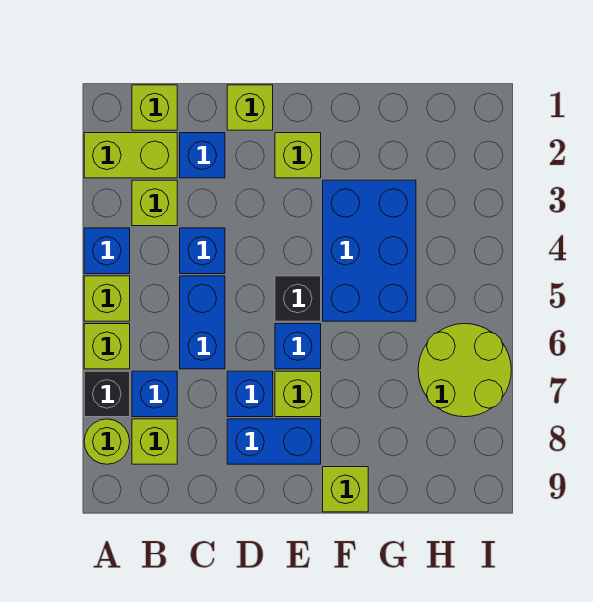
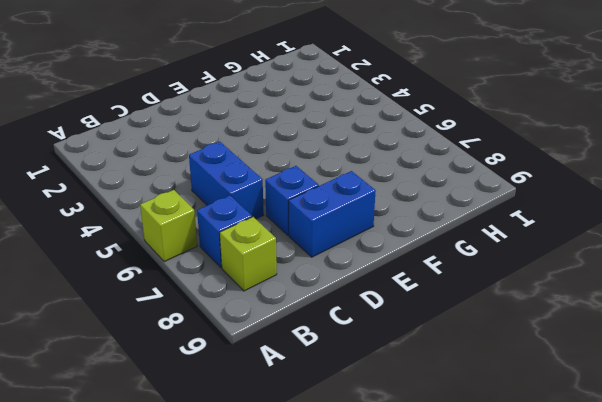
none -> lime brick A2:B2 level 1
none -> blue brick A4 level 1
none -> lime brick A5 level 1

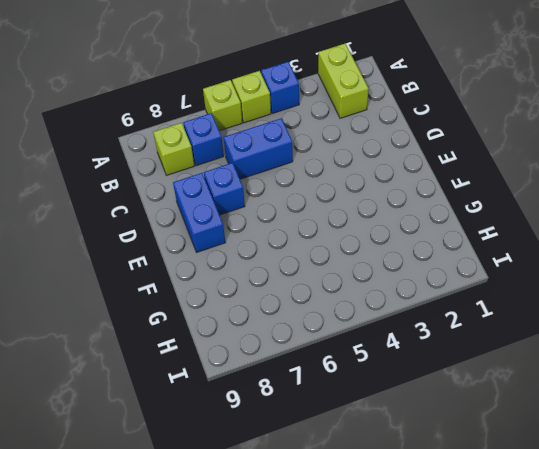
none -> black brick A7 level 1
none -> lime round brick A8 level 1
none -> lime brick B1 level 1

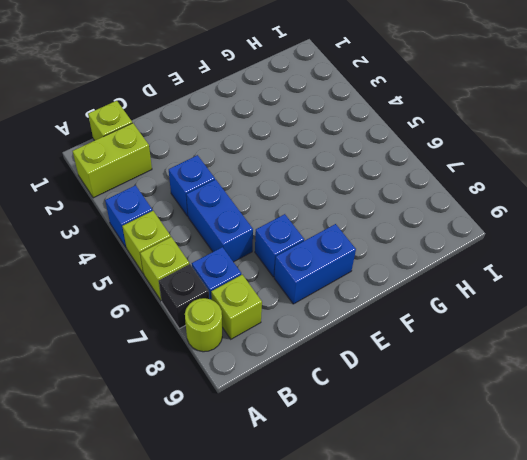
none -> lime brick B3 level 1
none -> blue brick C2 level 1
none -> lime brick D1 level 1

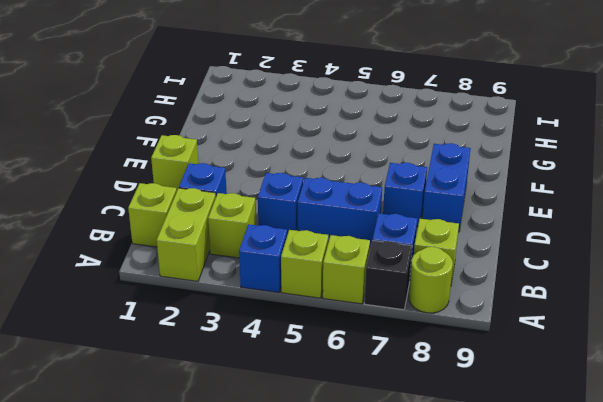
none -> lime brick E2 level 1
none -> black brick E5 level 1
none -> blue brick E6 level 1

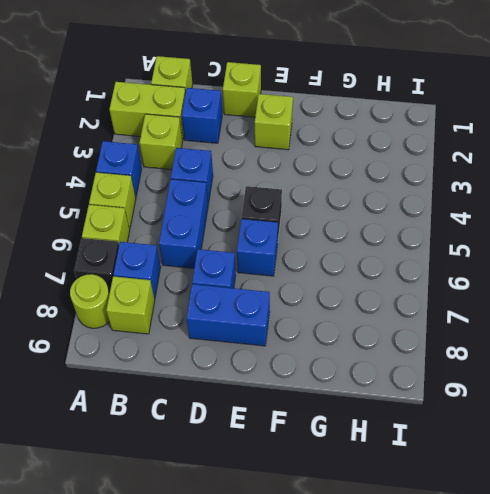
none -> lime brick E7 level 1
none -> blue brick F3:G5 level 1
none -> lime brick F9 level 1

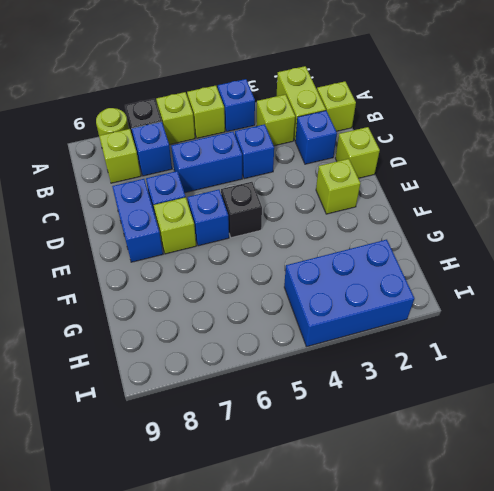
blue brick H2:I4 level 1 -> blue brick F3:G5 level 1
none -> lime brick F9 level 1
none -> lime round brick H6:I7 level 1

